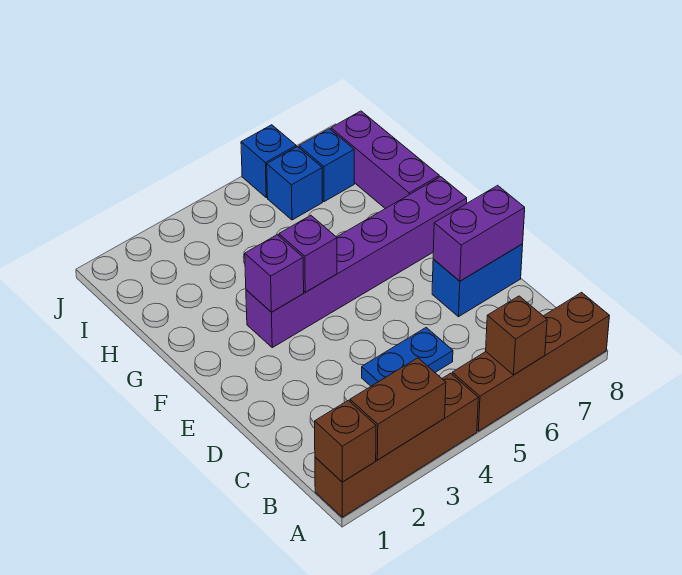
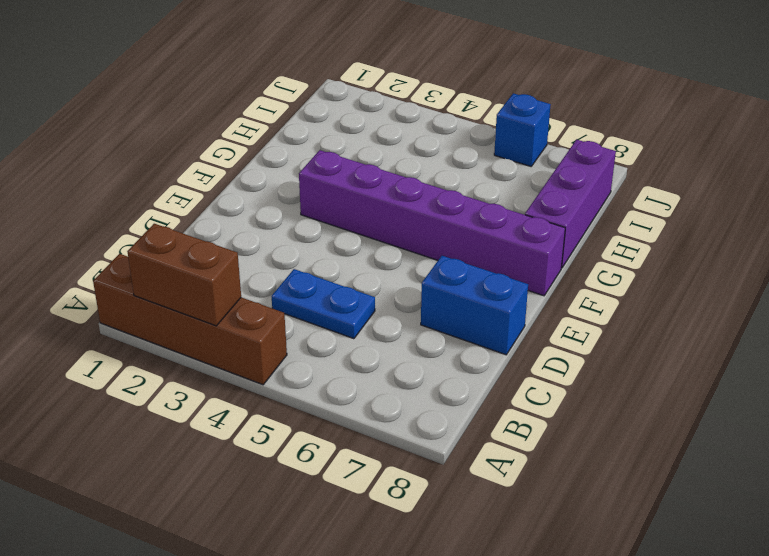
none -> brown brick A5:A8 level 1
none -> blue brick I6 level 1
none -> blue brick I7 level 1

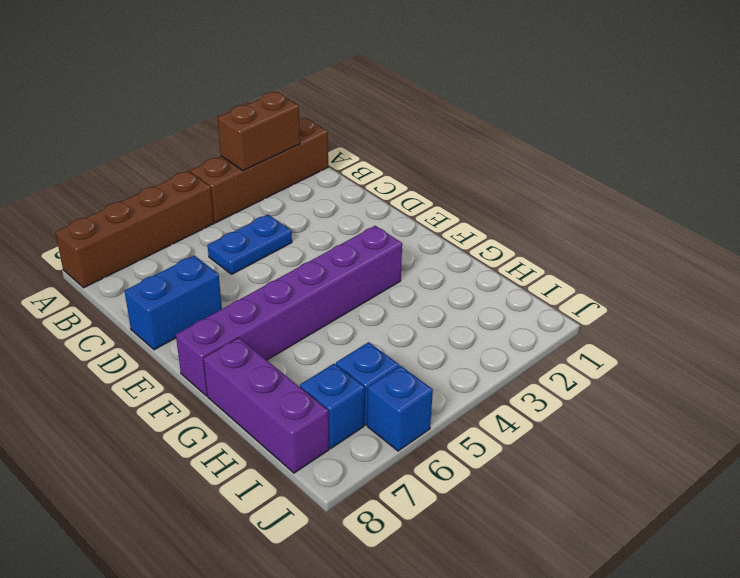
none -> brown brick A1 level 2
none -> brown brick A6 level 2
none -> purple brick D7:D8 level 2

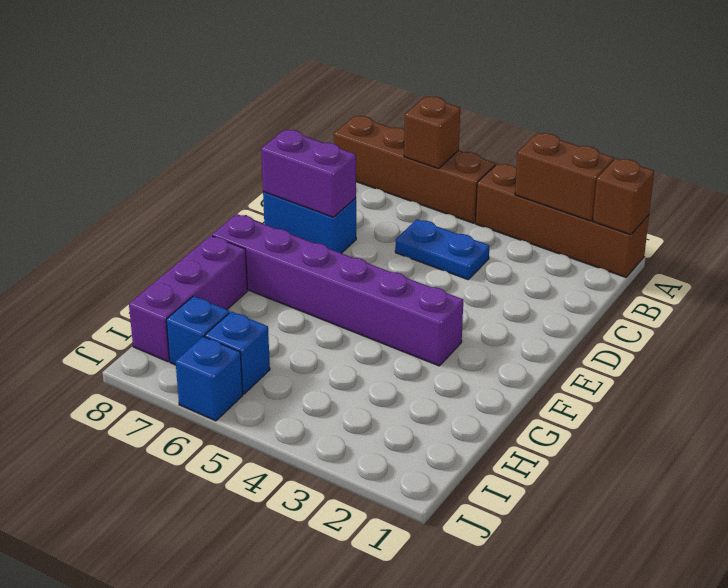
none -> purple brick F3 level 2
none -> purple brick F4 level 2

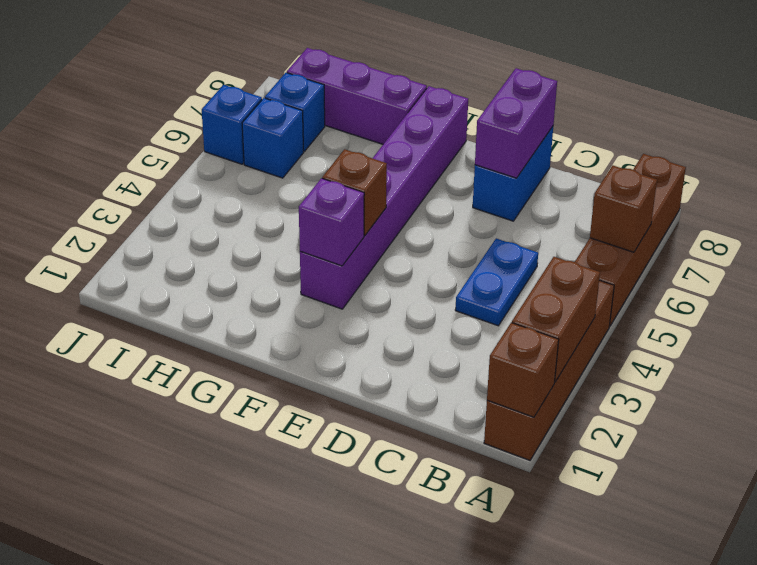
brown brick F4 level 2 -> purple brick F4 level 2

